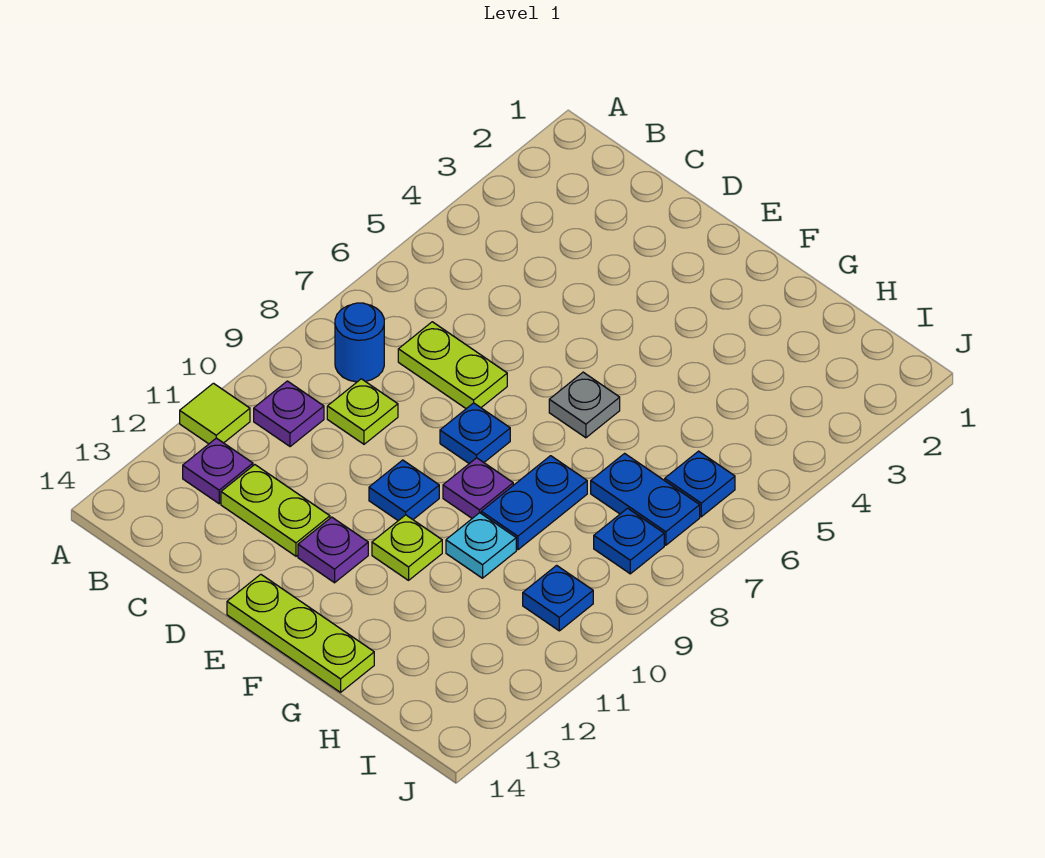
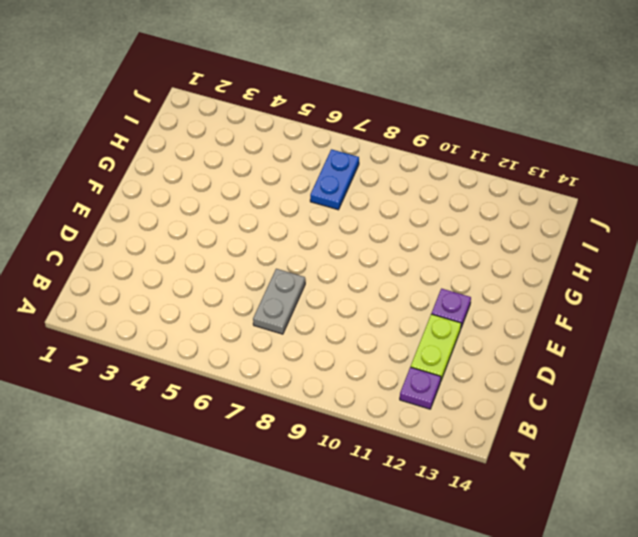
grey plate C7:D7 level 1 -> lime plate C7:D7 level 1
none -> lime tile A11 level 1
none -> blue round brick B8 level 1
none -> purple plate B10 level 1

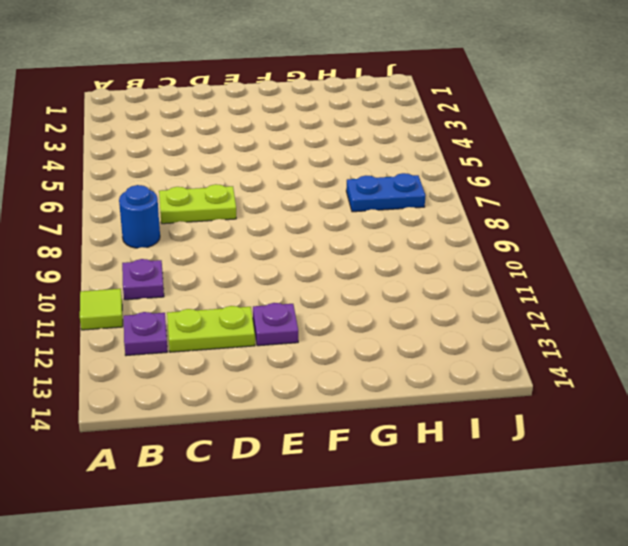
none -> lime plate C9 level 1
none -> blue plate E8 level 1
none -> blue plate E10 level 1

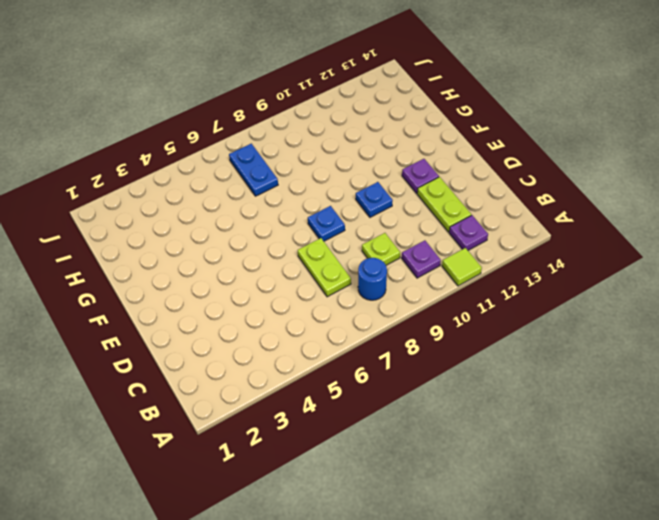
none -> lime plate E14:G14 level 1
none -> grey plate F6 level 1
none -> purple plate F9 level 1

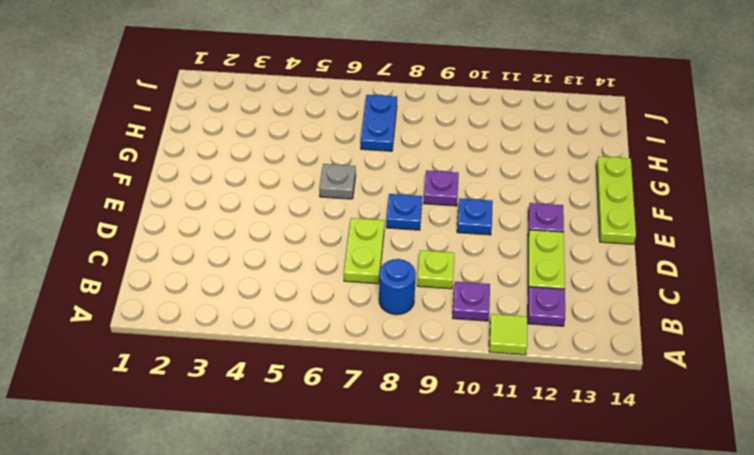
none -> lime plate F11 level 1
none -> blue plate G8:G9 level 1
none -> cyan plate G10 level 1

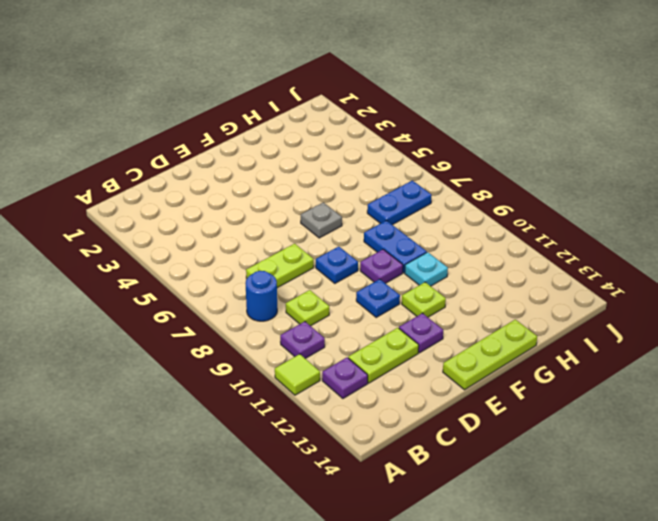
none -> blue plate I6 level 1
none -> blue plate I8 level 1
none -> blue plate I10 level 1

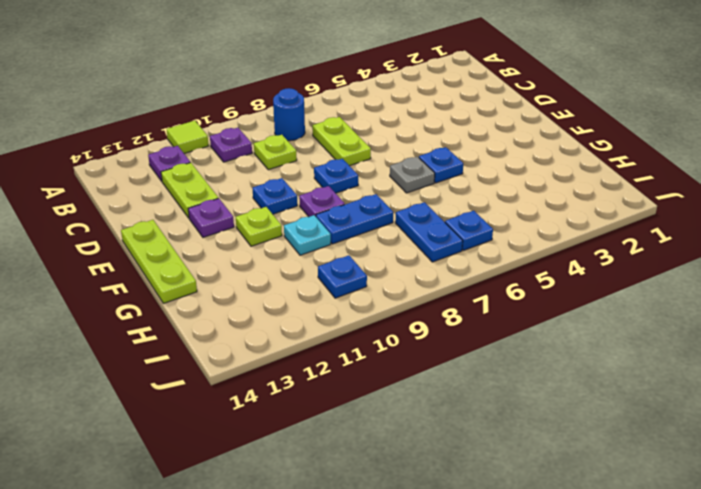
blue plate F5 level 1 -> blue plate I8 level 1

